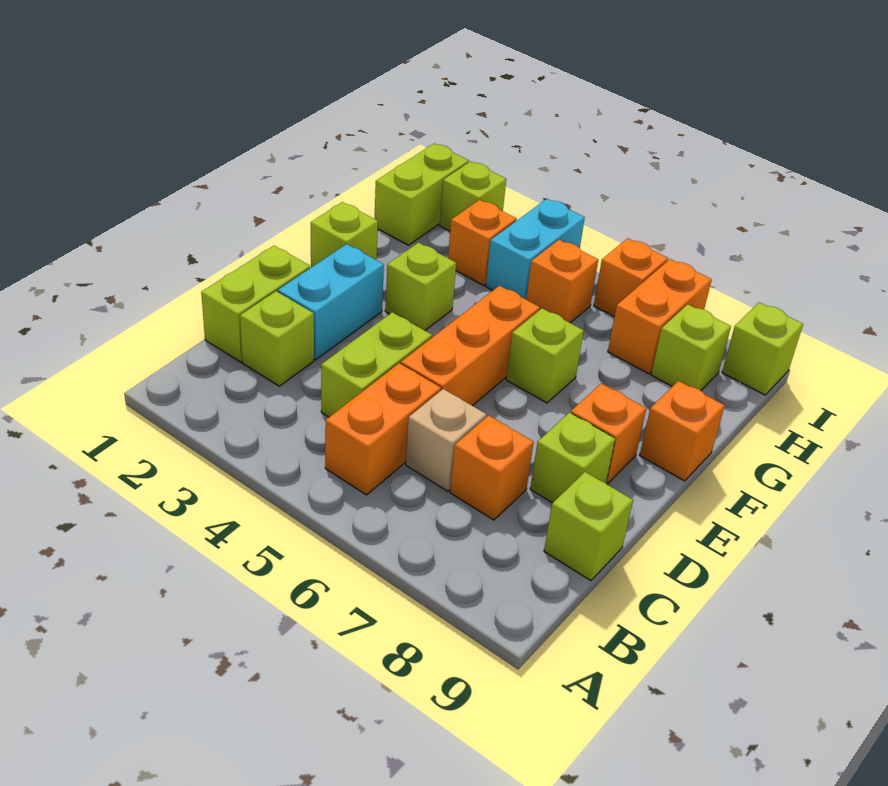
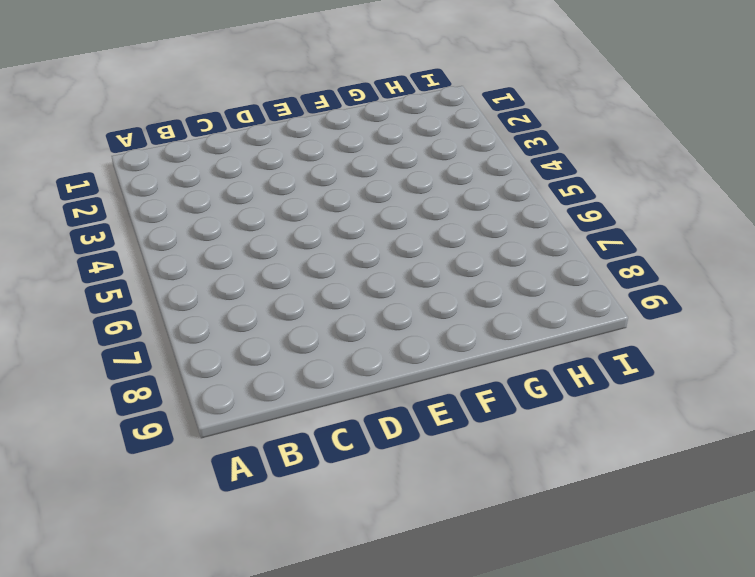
none -> orange brick B5:C5 level 1
none -> lime brick C1:D1 level 1
none -> lime brick C2 level 1

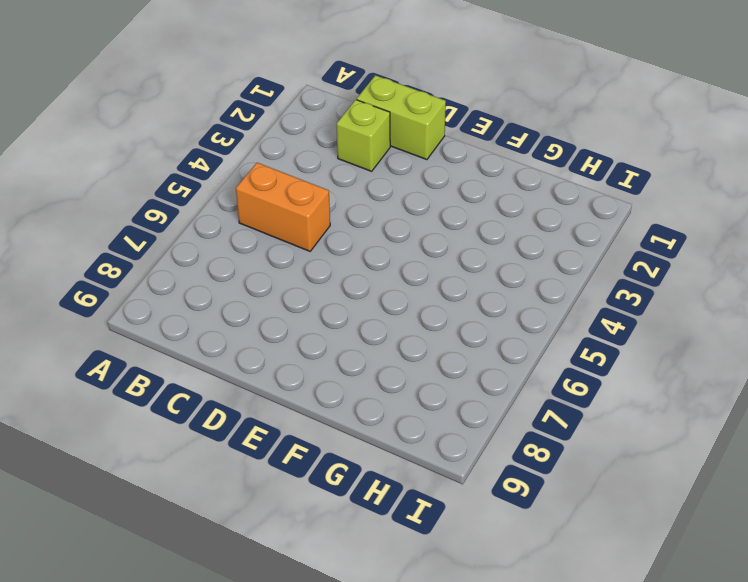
none -> lime brick C4:D4 level 1
none -> tan brick C6 level 1
none -> orange brick C7 level 1

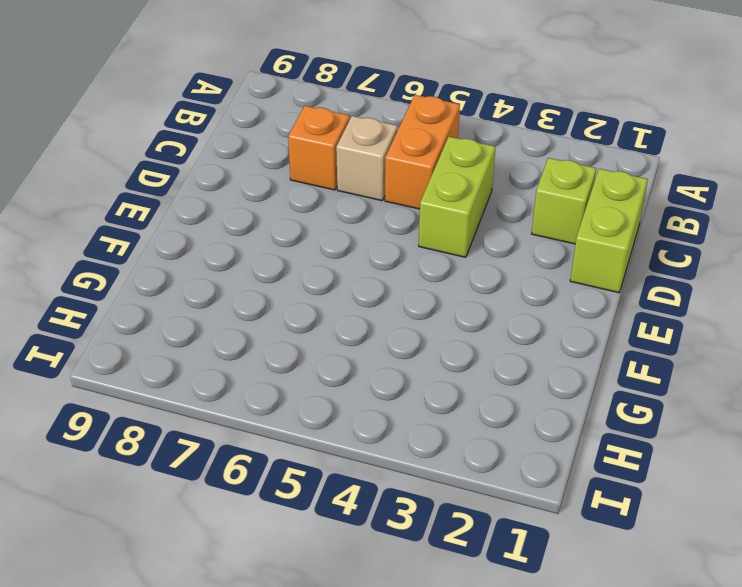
none -> lime brick C9 level 1
none -> cyan brick D2:E2 level 1
none -> orange brick D5:F5 level 1

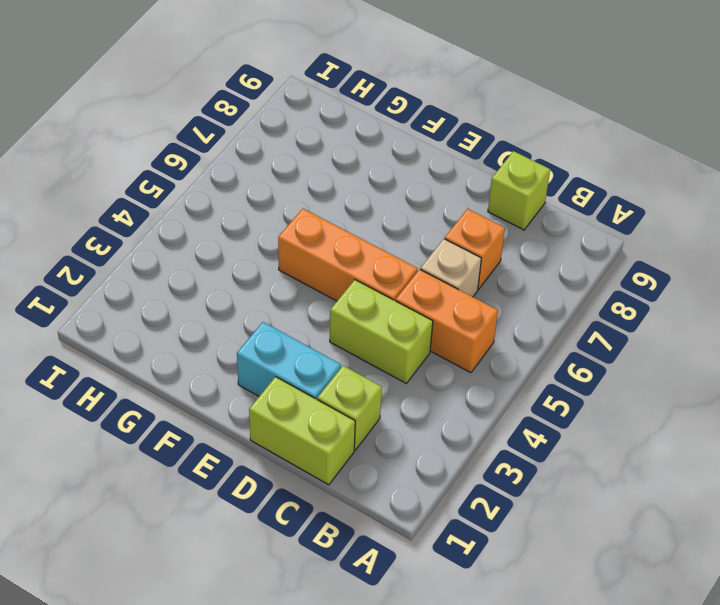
none -> lime brick D8 level 1
none -> orange brick E8 level 1
none -> lime brick F1 level 1

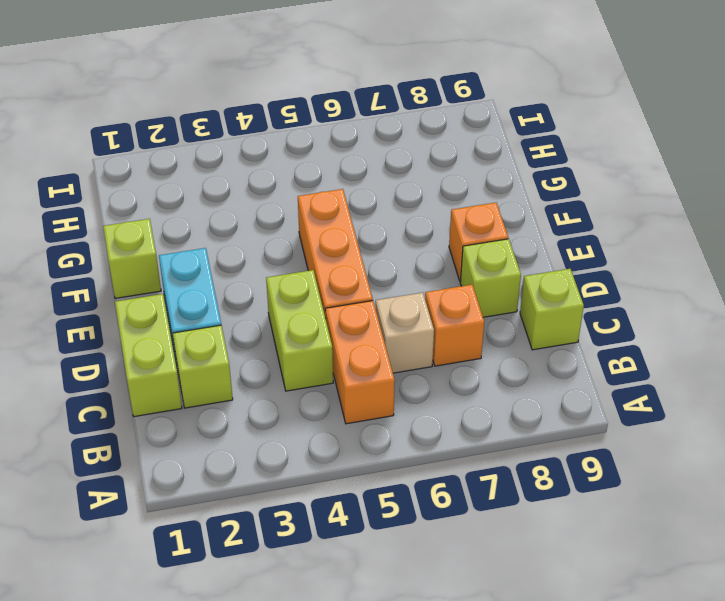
none -> lime brick F3 level 1
none -> lime brick F6 level 1
none -> orange brick F9 level 1

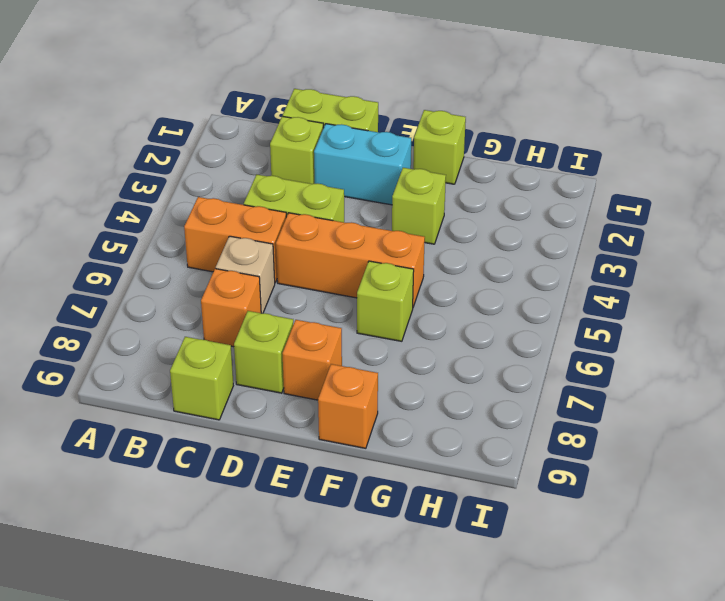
none -> lime brick H1:I1 level 1
none -> orange brick H3 level 1
none -> cyan brick H4:I4 level 1

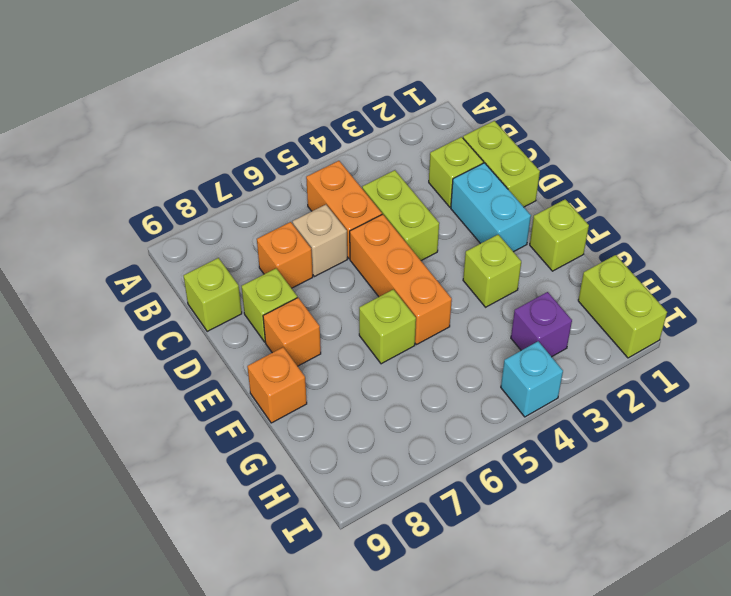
purple brick H3 level 1 -> orange brick H3 level 1
cyan brick I4 level 1 -> cyan brick H4:I4 level 1
none -> orange brick H5 level 1
none -> orange brick H7:I7 level 1
none -> lime brick H8 level 1

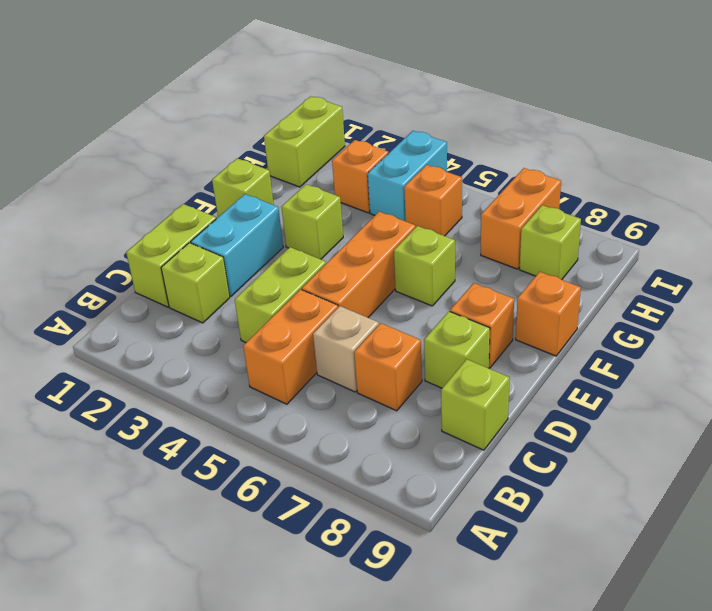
none -> lime brick I2 level 1
none -> orange brick I6 level 1
none -> lime brick I9 level 1

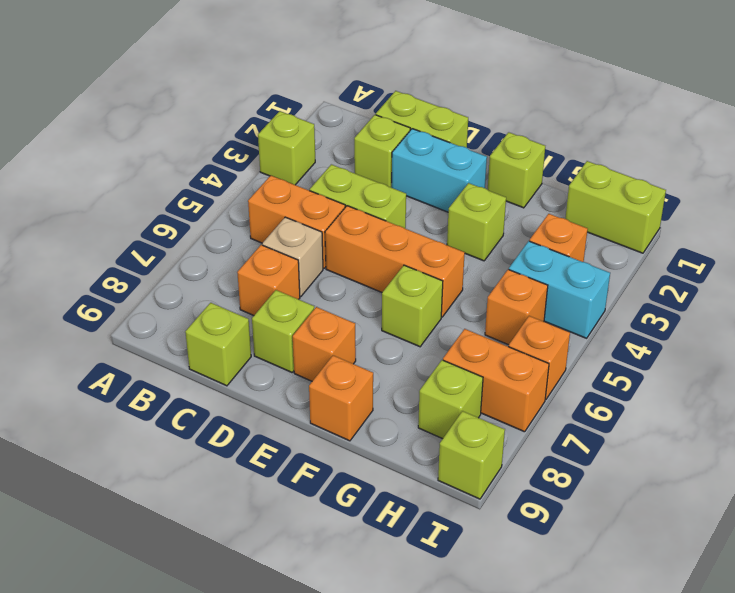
lime brick A3 level 1 -> lime brick I2 level 1

